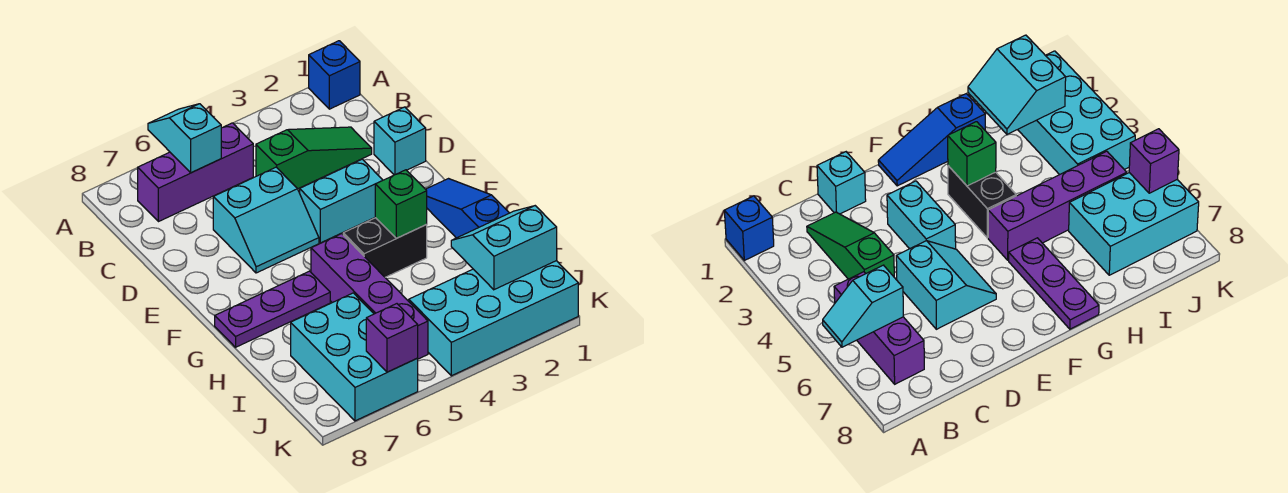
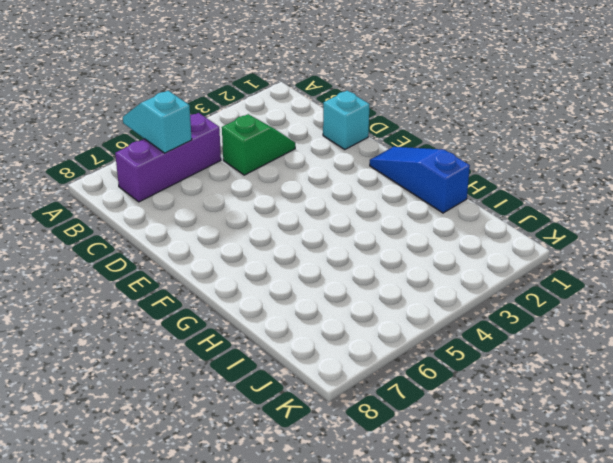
green slope C3:C4 level 1 top 4 -> green slope C2:C4 level 1 top 4
none -> blue brick A1 level 1
none -> cyan slope D5:E6 level 1 top D
none -> cyan brick E3:E4 level 1

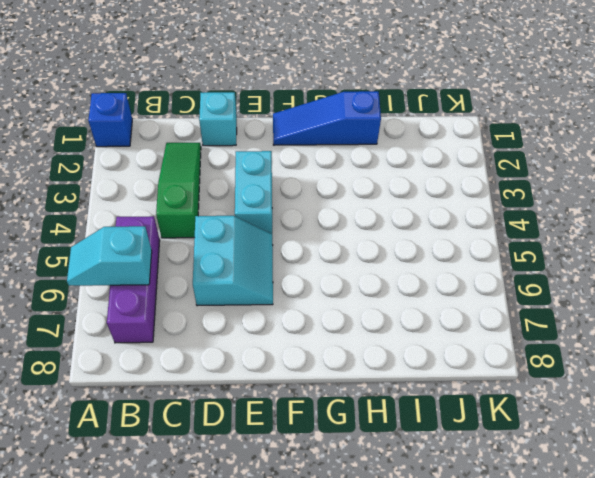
none -> black brick G3:G4 level 1
none -> purple brick G5:J5 level 1
none -> purple plate G6:G8 level 1

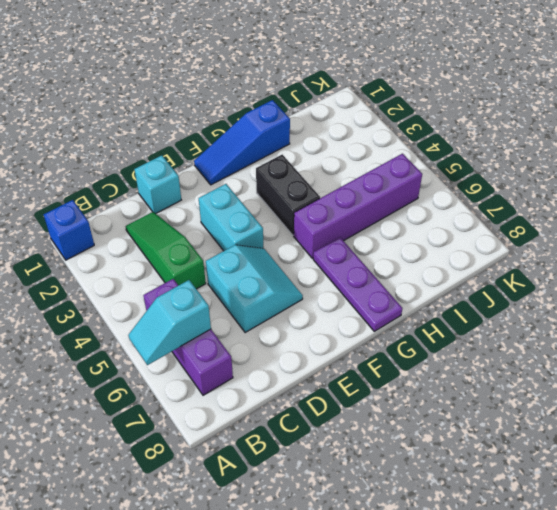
none -> cyan brick I6:K7 level 1
none -> cyan brick J1:K4 level 1
none -> green brick G3 level 2

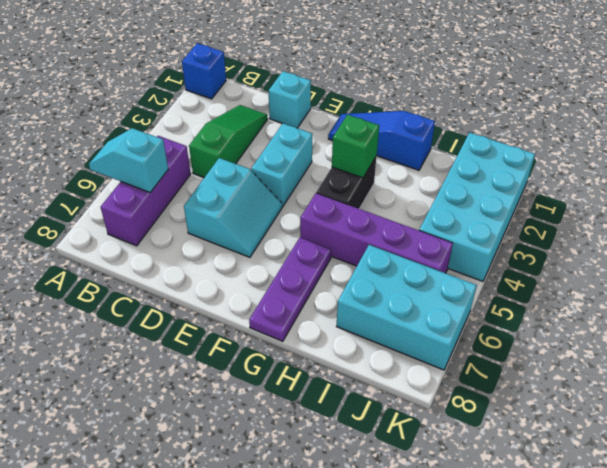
none -> cyan slope I1:J2 level 2 top J
none -> purple brick K6 level 2

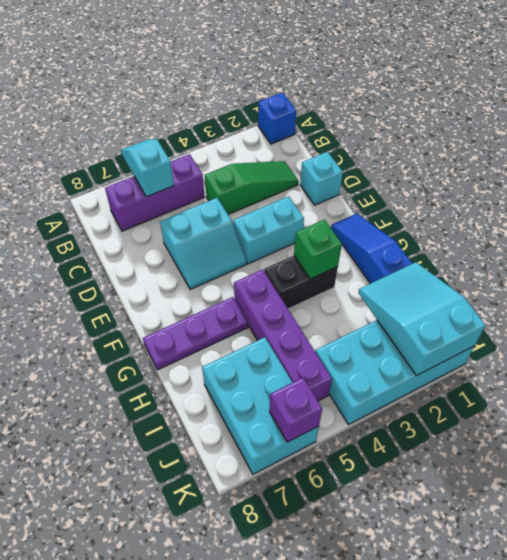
cyan slope I1:K2 level 2 top K -> cyan slope I1:J2 level 2 top J

